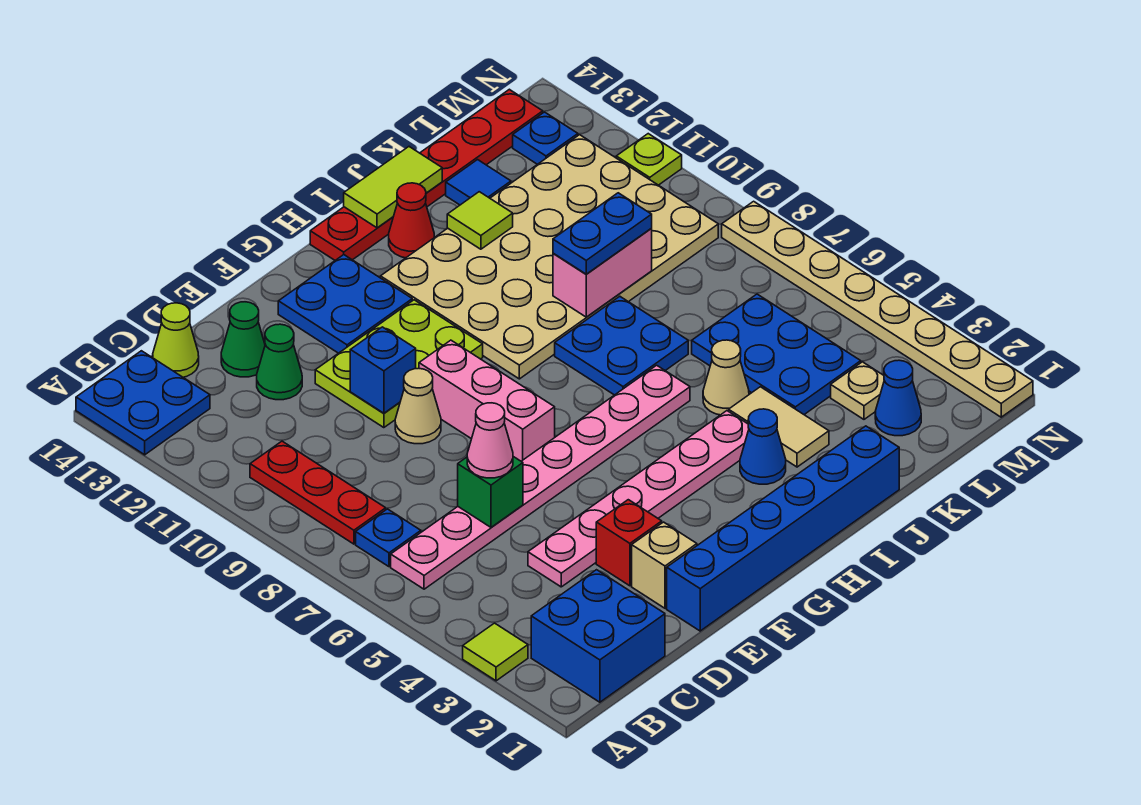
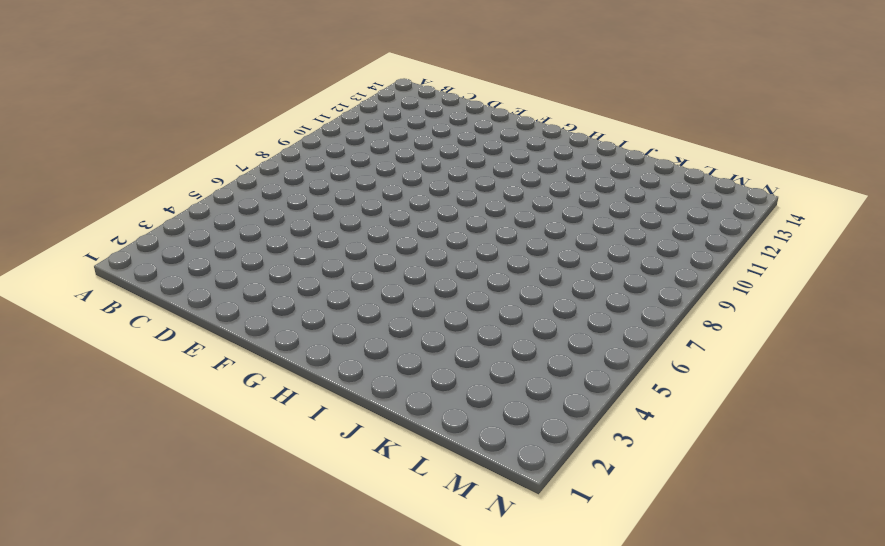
none -> lime tile A3 level 1
none -> blue plate A13:B14 level 1
none -> blue brick B1:C2 level 1
none -> pink plate B6:I6 level 1

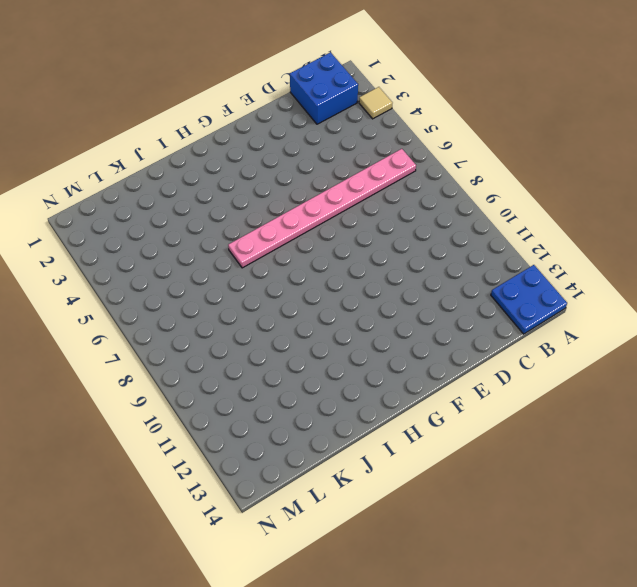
tan tile A3 level 1 -> lime tile A3 level 1
none -> blue plate B7 level 1
none -> red plate B8:B10 level 1
none -> lime cone C14 level 1
none -> pink plate D4:I4 level 1

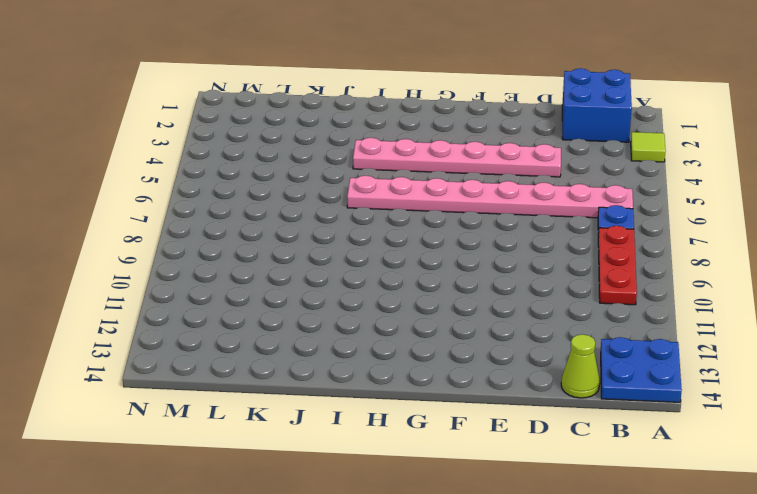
none -> green cone D12 level 1
none -> green cone D13 level 1
none -> blue brick E1:J1 level 1
none -> tan brick E2 level 1

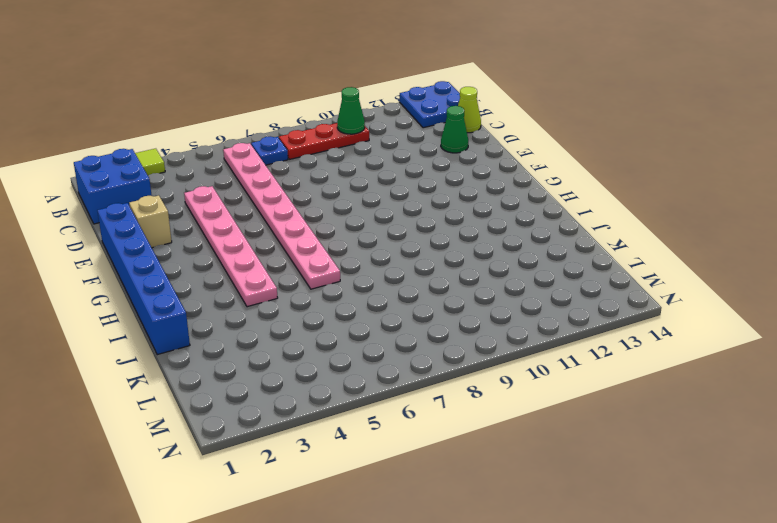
green cone B10 level 2 -> green cone D12 level 1
none -> red brick E3 level 1
none -> tan cone E9 level 1
none -> lime plate E10:G11 level 1
none -> pink brick F7:F9 level 1

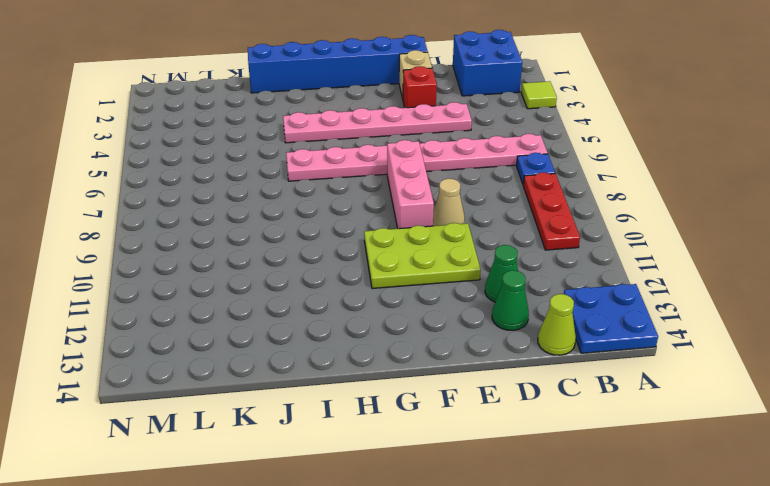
none -> blue plate F12:G13 level 1
none -> tan plate H9:M12 level 1
none -> red plate H14:M14 level 1
none -> blue cone I3 level 1

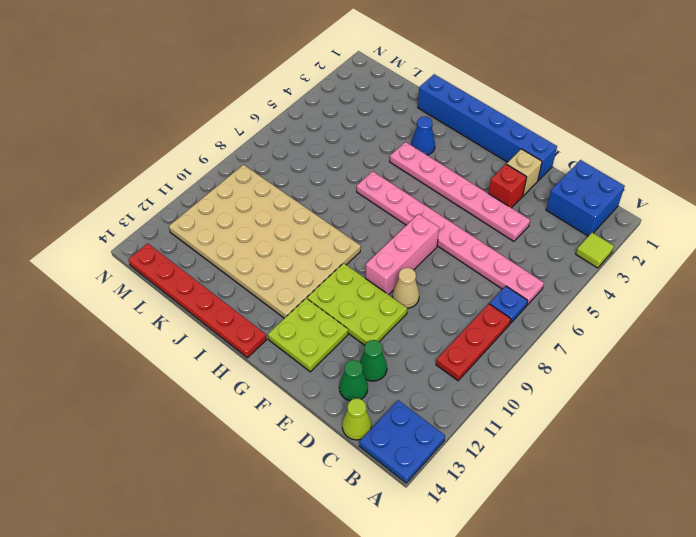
lime plate F12:G13 level 1 -> blue plate F12:G13 level 1
none -> blue plate I7:J8 level 1
none -> red cone I13 level 1
none -> tan tile J3:J4 level 1
none -> tan cone J5 level 1

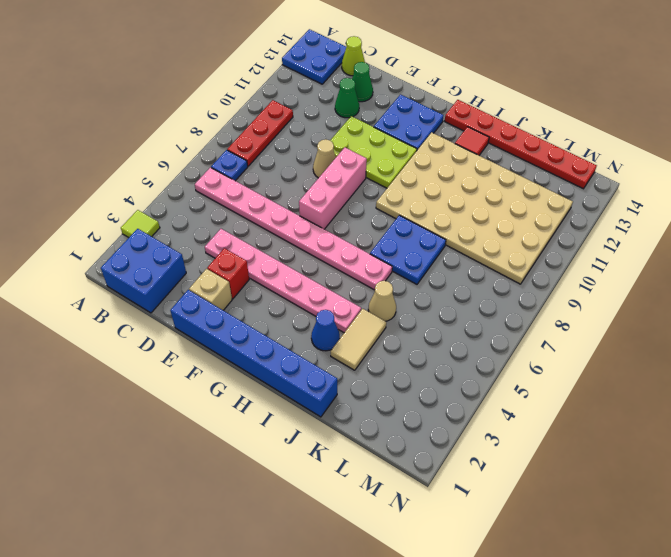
red tile I13 level 1 -> red cone I13 level 1
none -> blue plate K4:L6 level 1
none -> blue tile K13 level 1
none -> blue cone L2 level 1
none -> tan plate L3 level 1

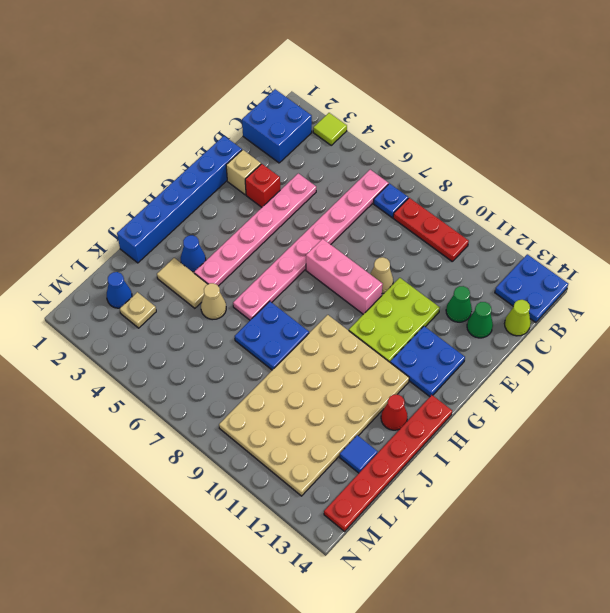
none -> blue plate K4:L6 level 1
none -> blue plate M13 level 1
none -> tan plate N1:N8 level 1
none -> lime plate N11 level 1

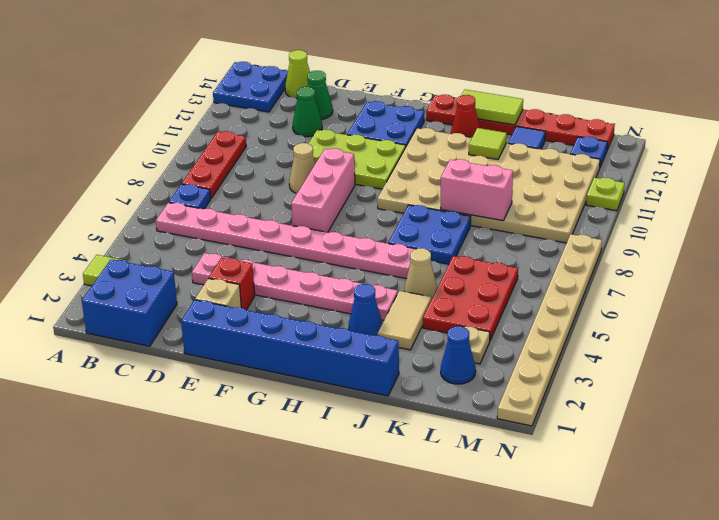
red plate K4:L6 level 1 -> blue plate K4:L6 level 1
none -> green brick D6 level 2
none -> blue brick E10 level 2
none -> pink cone D6 level 3
none -> blue plate J9:K9 level 3

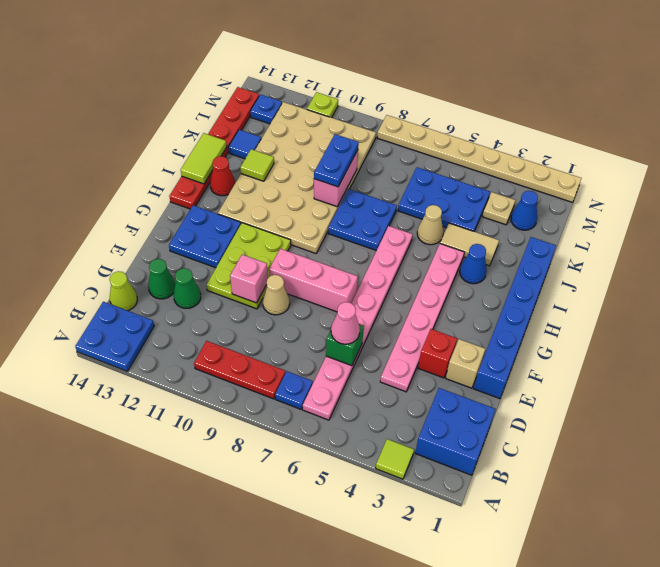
pink brick E10 level 2 -> blue brick E10 level 2

